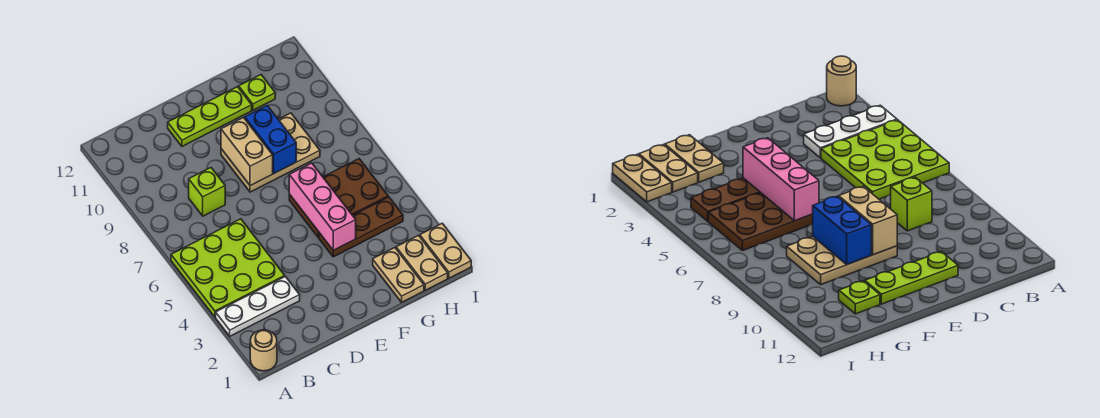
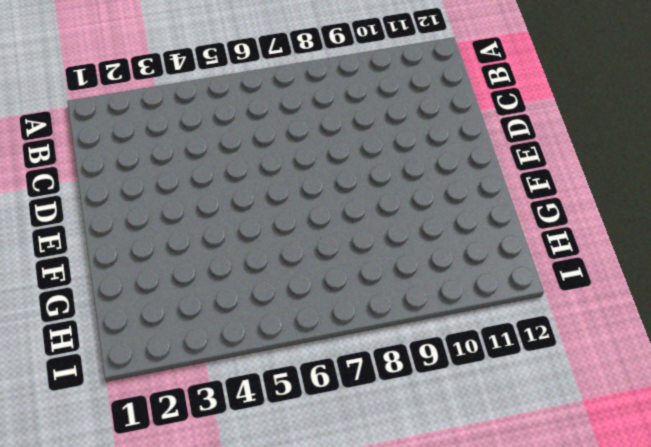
none -> tan round brick A1 level 1
none -> white plate A3:C3 level 1
none -> lime plate A4:C6 level 1

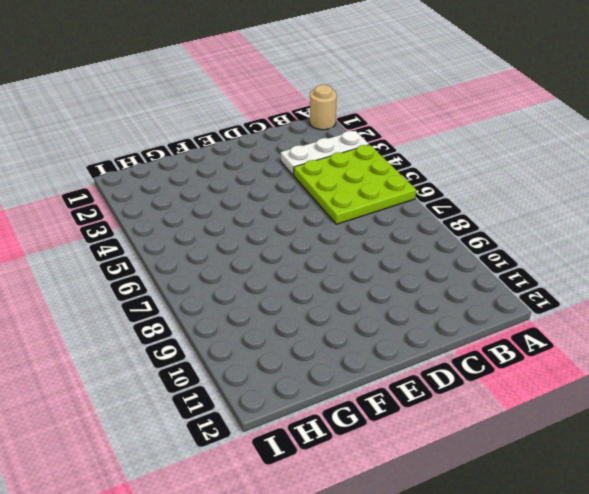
none -> lime brick C8 level 1
none -> lime plate D11:F11 level 1
none -> tan plate E8:G9 level 1

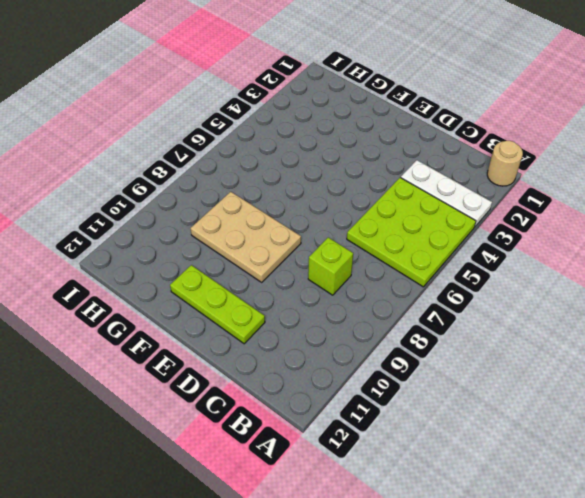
none -> brown plate F4:H4 level 1
none -> brown plate F5:H6 level 1
none -> tan plate G1:G2 level 1

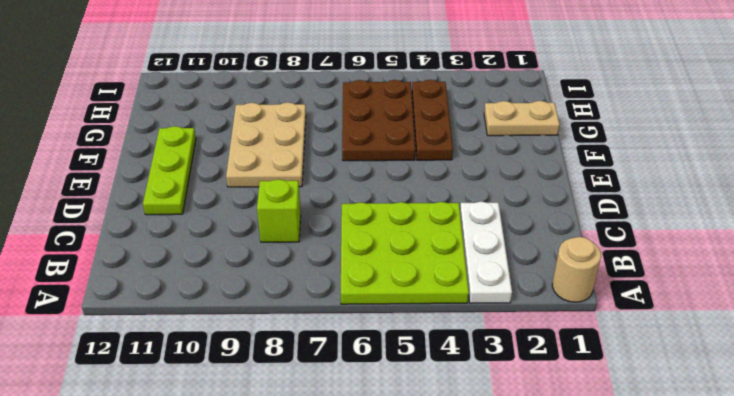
none -> lime plate G11 level 1
none -> tan plate H1:H2 level 1
none -> tan plate I1:I2 level 1

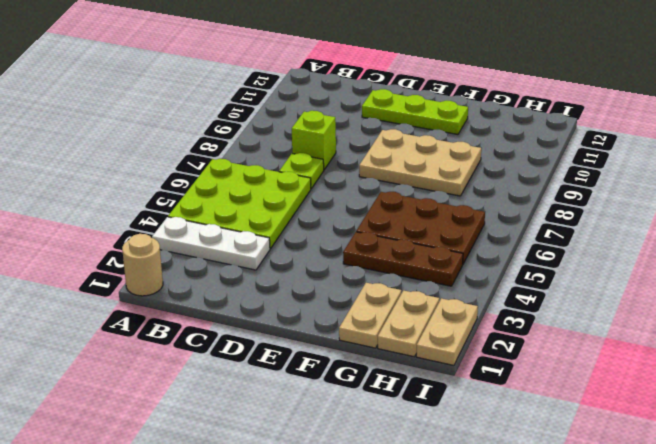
lime plate C7 level 1 -> lime plate G11 level 1
none -> tan brick E8:E9 level 2
none -> pink brick F4:F6 level 2
none -> blue brick F8:F9 level 2

